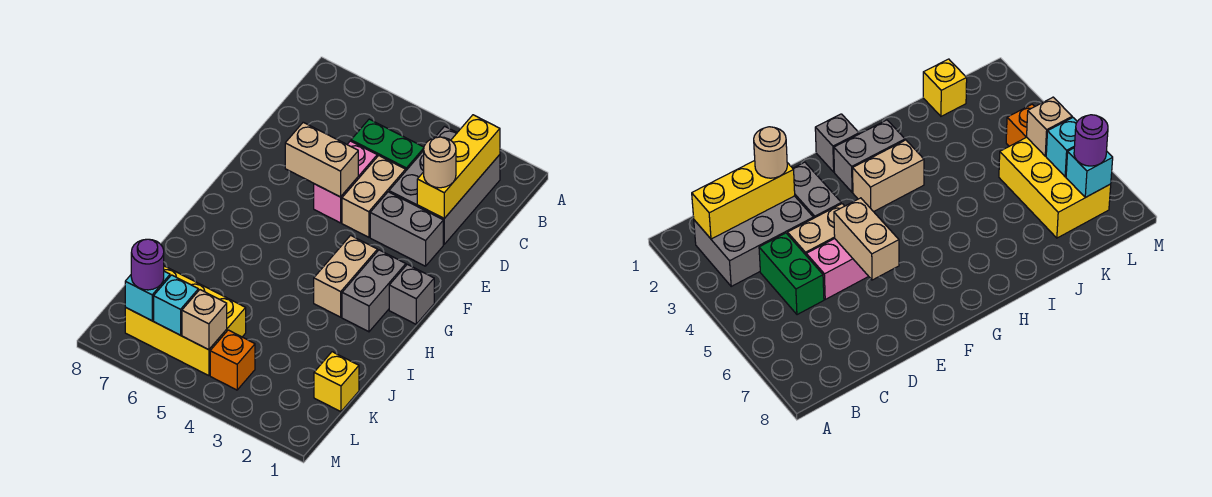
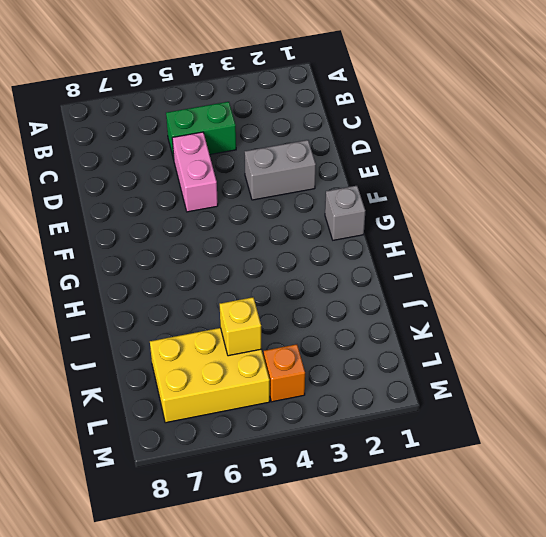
yellow brick K5 level 2 -> yellow brick K1 level 1
none -> grey brick B2:D3 level 1
none -> tan brick D4:E4 level 1
none -> grey brick G2:H2 level 1

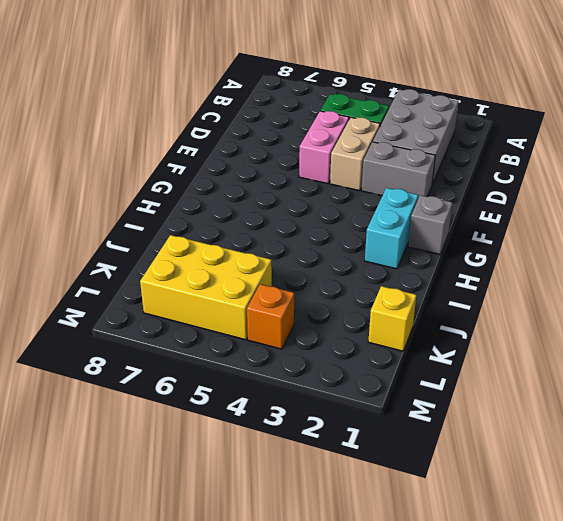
cyan brick G2:H2 level 1 -> grey brick G2:H2 level 1
none -> tan brick G3:H3 level 1
none -> yellow brick B2:D2 level 2
none -> tan brick E5:E6 level 2

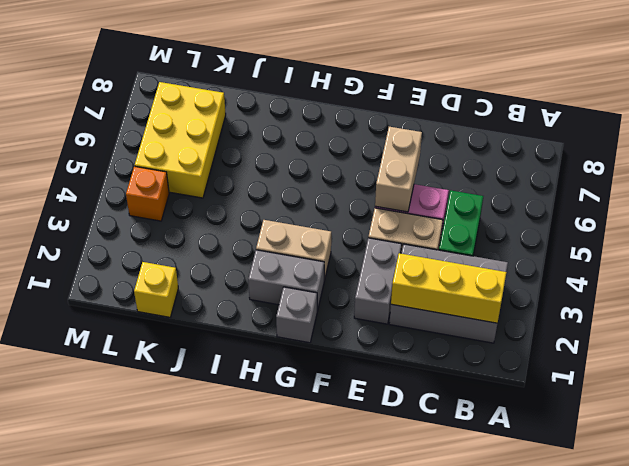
none -> tan brick L5 level 2
none -> cyan brick L6 level 2
none -> cyan brick L7 level 2

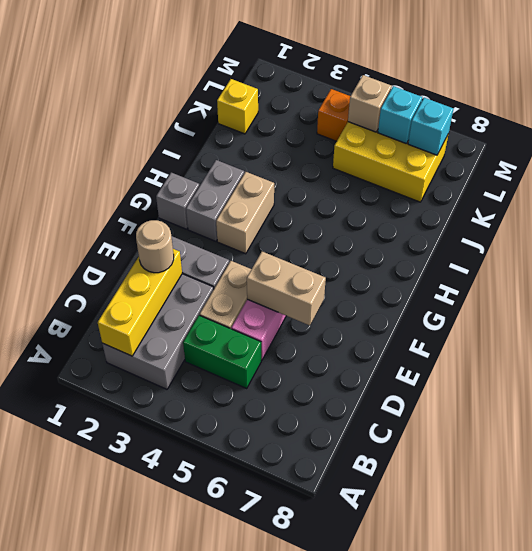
none -> purple round brick L7 level 3

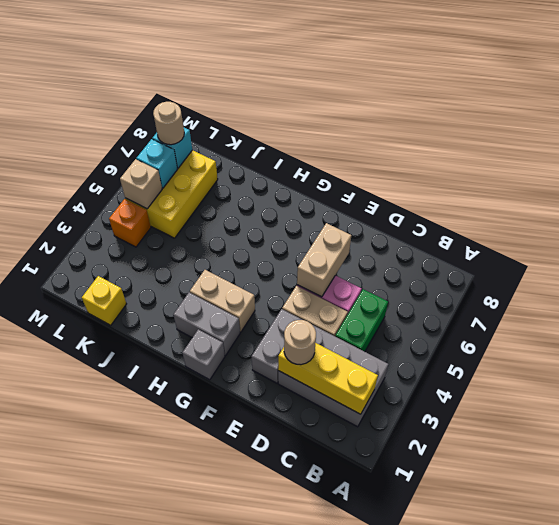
tan round brick L7 level 3 -> purple round brick L7 level 3

